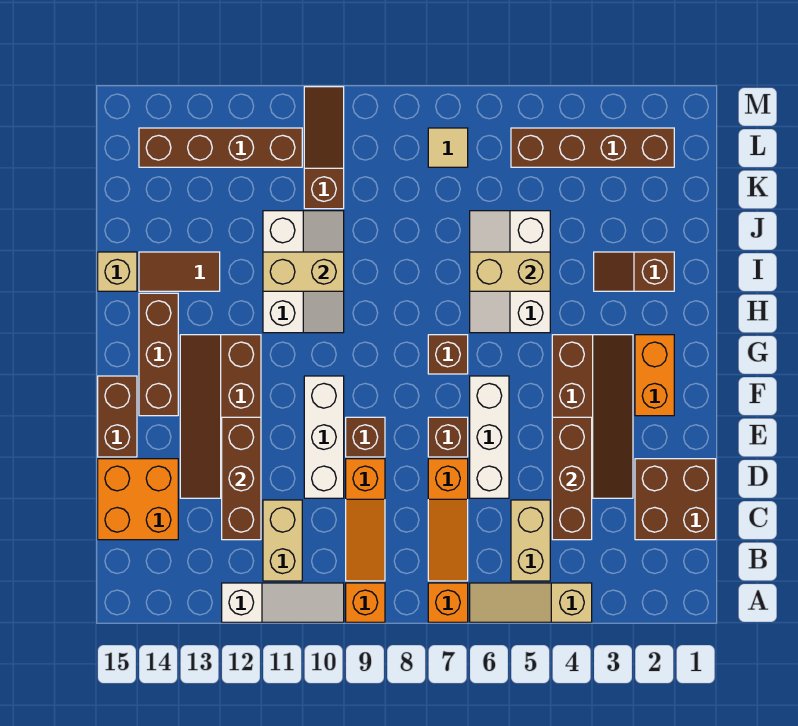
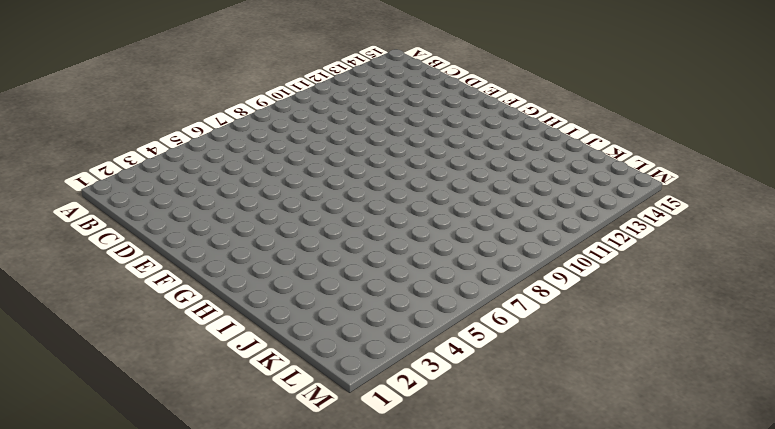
none -> tan slope A4:A6 level 1 top 4
none -> orange brick A7 level 1
none -> orange brick A9 level 1
none -> white slope A10:A12 level 1 top 12

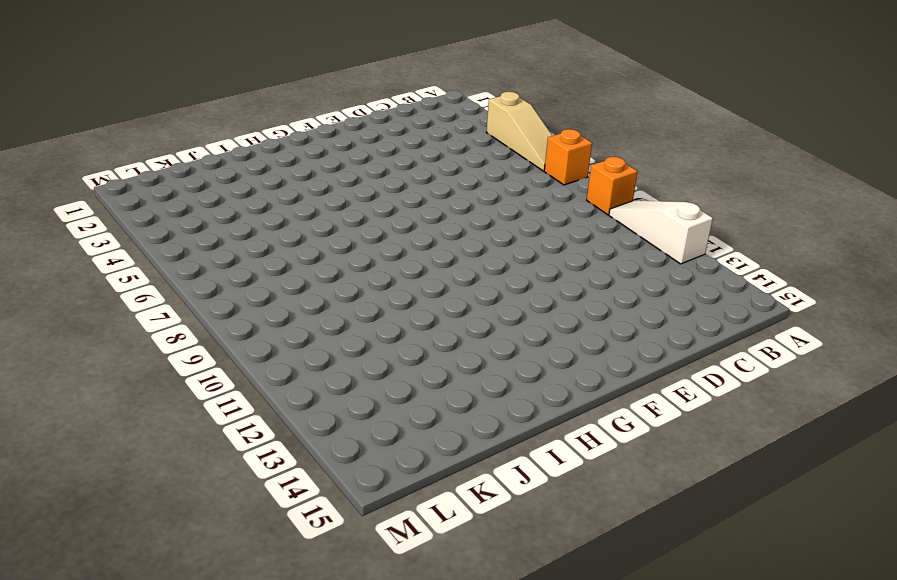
none -> tan brick B5:C5 level 1
none -> orange slope B7:D7 level 1 top D
none -> orange slope B9:D9 level 1 top D
none -> tan brick B11:C11 level 1

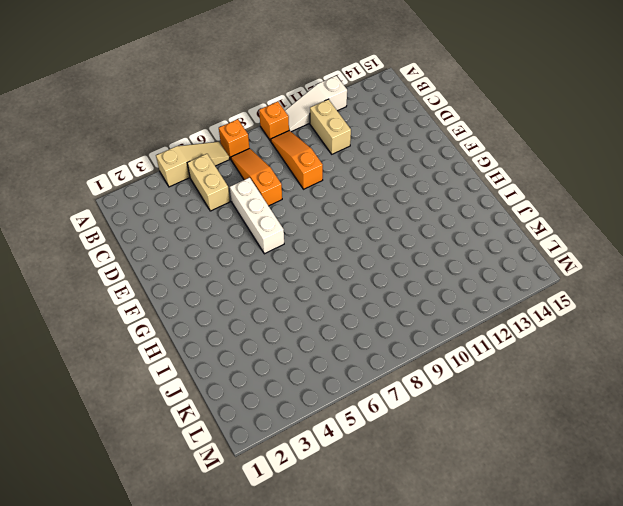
none -> brown brick C1:D2 level 1
none -> orange brick C14:D15 level 1
none -> brown slope D3:G4 level 1 top 4
none -> white brick D10:F10 level 1

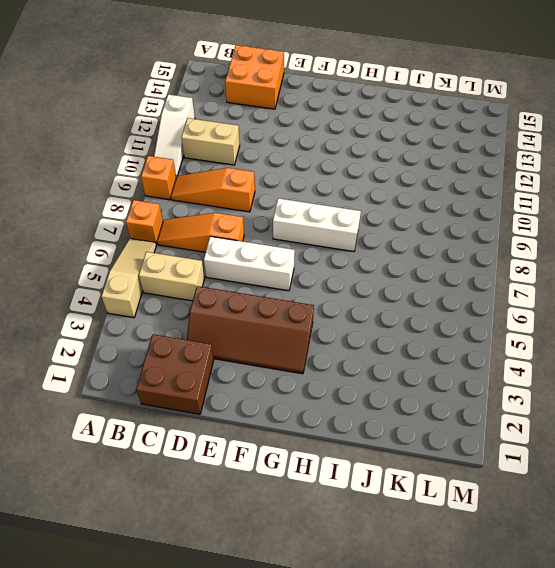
white brick F8:H8 level 1 -> white brick D10:F10 level 1
none -> brown slope D12:G13 level 1 top 12
none -> brown brick E7 level 1
none -> brown brick E9 level 1
none -> brown brick E15:F15 level 1

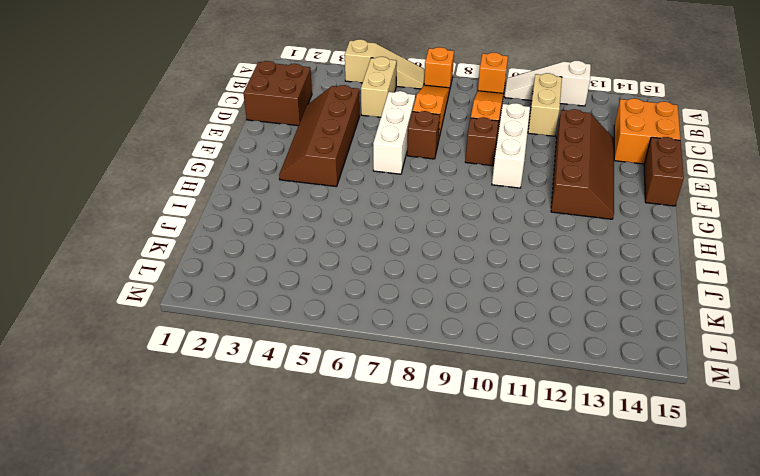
none -> orange brick F2:G2 level 1
none -> brown brick F14:H14 level 1
none -> brown brick G7 level 1
none -> white slope H5:J6 level 1 top 5

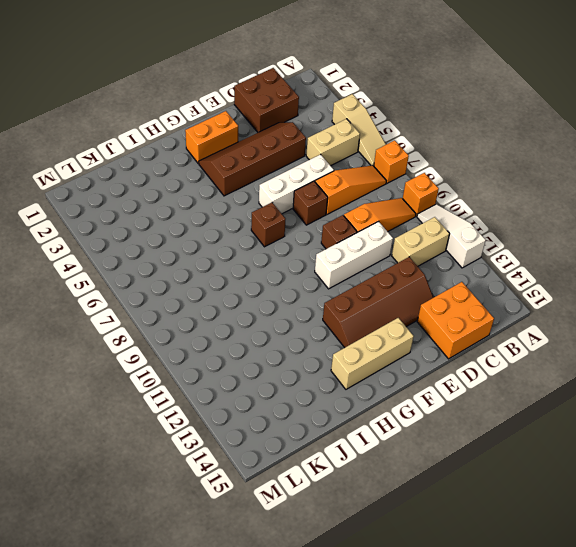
tan brick F14:H14 level 1 -> brown brick F14:H14 level 1
none -> brown brick E15:F15 level 1
none -> white slope H5:J6 level 1 top 5
none -> white slope H10:J11 level 1 top 11
none -> brown slope I2:I3 level 1 top 2

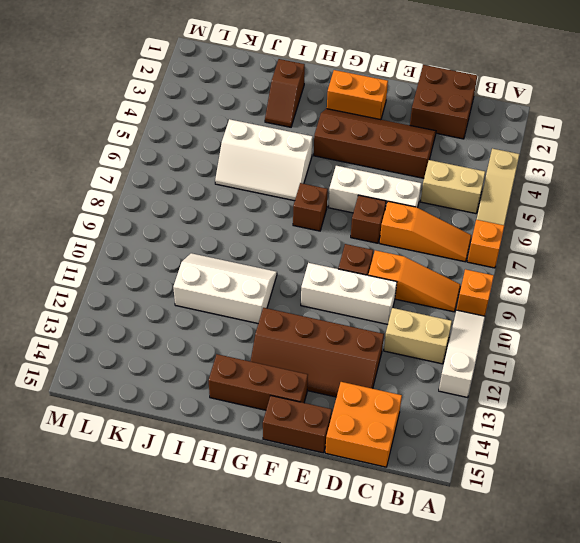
none -> brown tile I13:I14 level 1
none -> tan brick I15 level 1
none -> brown slope K10:M10 level 1 top K
none -> brown brick L2:L5 level 1

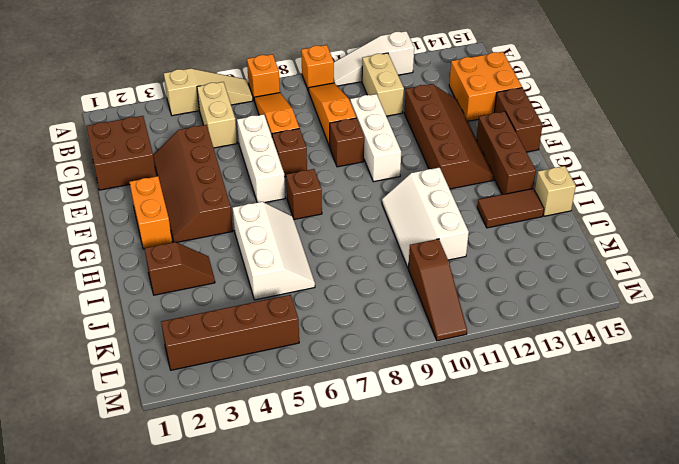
none -> tan tile L7 level 1
none -> brown brick L11:L14 level 1
none -> brown brick C4:E4 level 2
none -> brown brick C12:E12 level 2

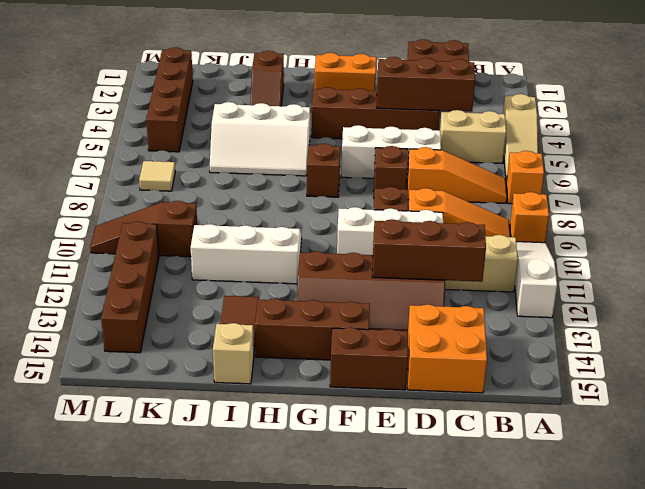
none -> tan brick I5:I6 level 2
none -> tan brick I10:I11 level 2

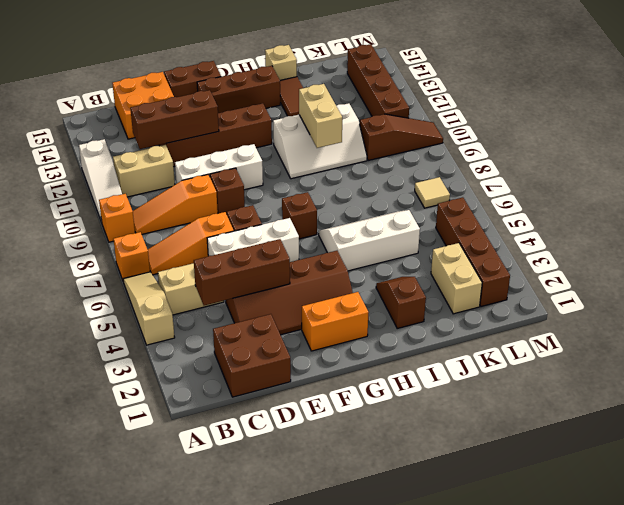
tan brick K2:K3 level 1 -> tan brick I5:I6 level 2

